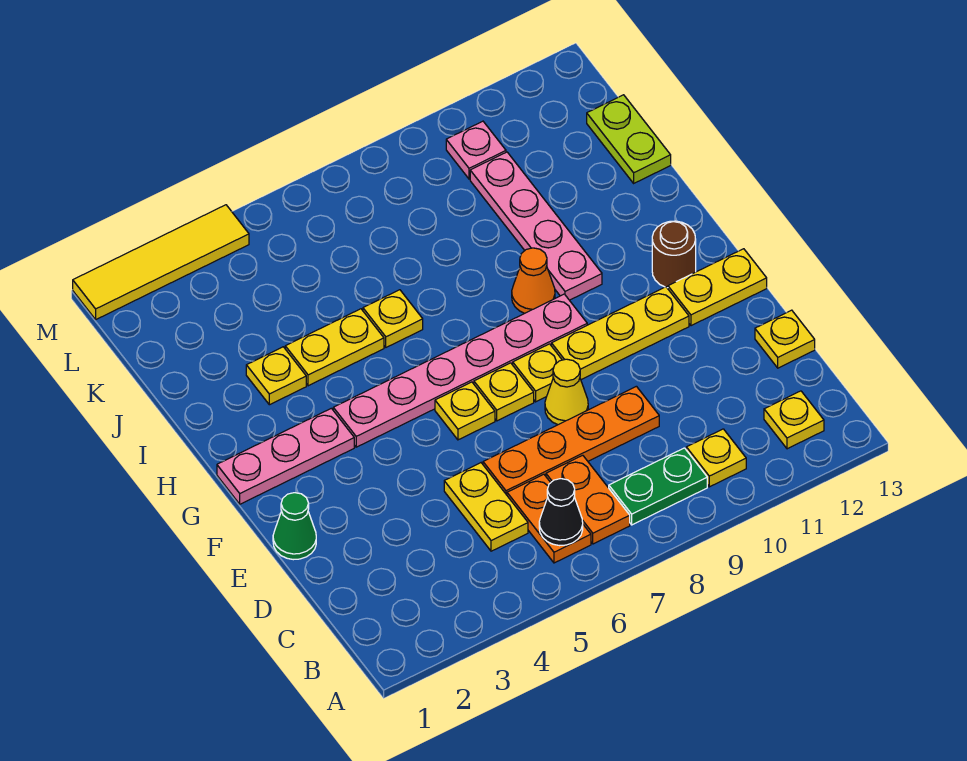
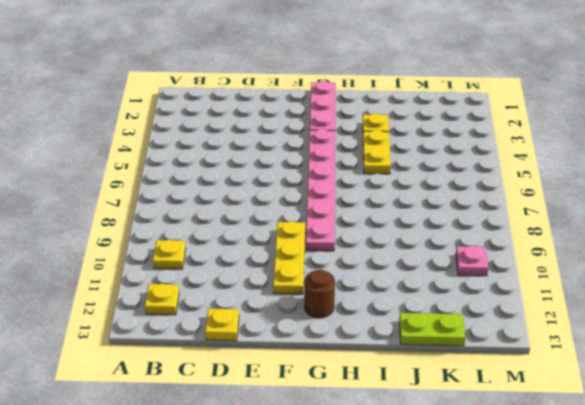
none -> orange plate B6:C6 level 1
none -> orange plate B7:C7 level 1
none -> green plate B8:B9 level 1

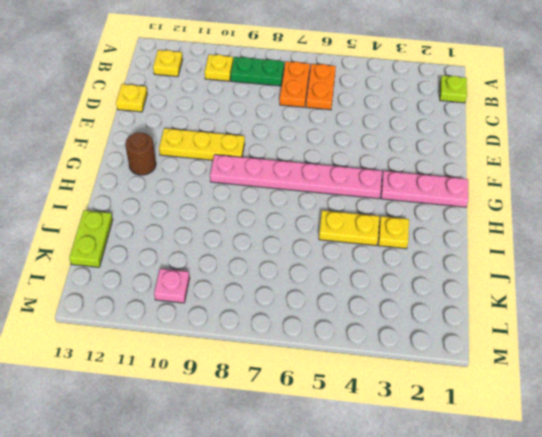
lime plate B1 level 1 -> none
none -> yellow plate C5:D5 level 1
none -> orange plate D6:D9 level 1
none -> green cone E1 level 1

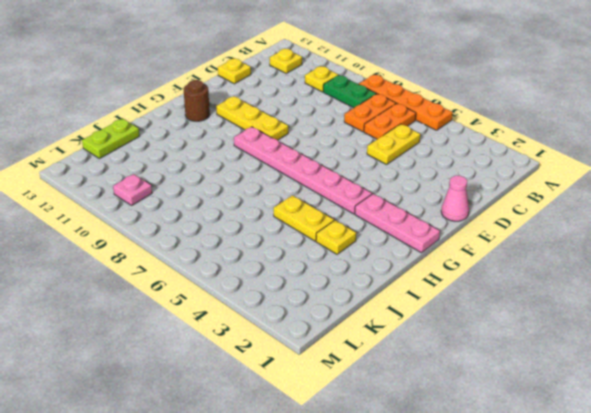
orange plate A5:A8 level 1 -> orange plate D6:D9 level 1
pink cone E1 level 1 -> green cone E1 level 1
none -> yellow cone E8 level 1
none -> yellow plate F6 level 1
none -> yellow plate F7 level 1

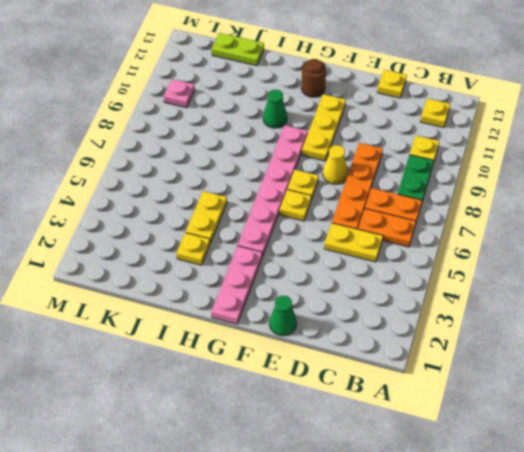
green cone H10 level 1 -> pink plate H10:K10 level 1
none -> yellow plate F8 level 1
none -> yellow plate F12:F13 level 1
none -> orange cone H9 level 1

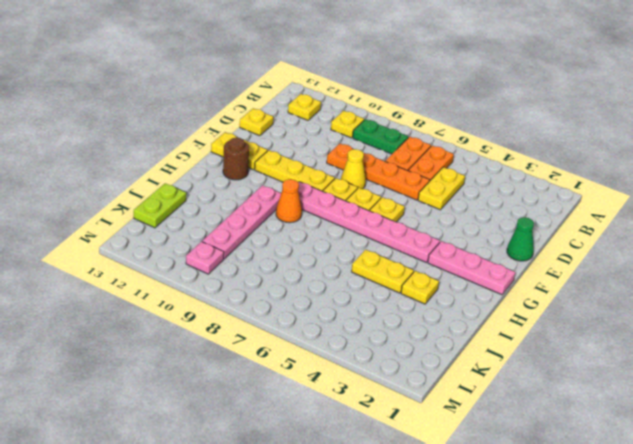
none -> yellow plate I6 level 1
none -> yellow tile M1:M4 level 1
none -> black cone B6 level 2

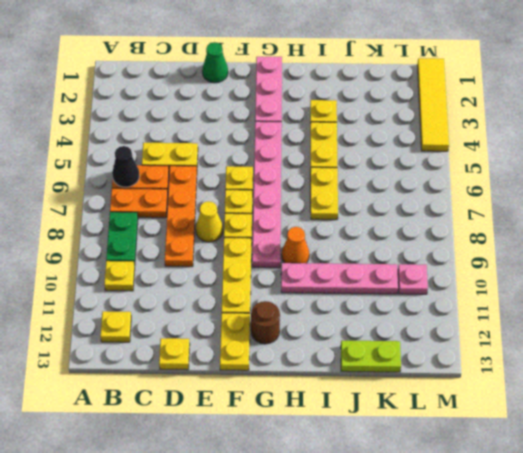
yellow plate I6:I7 level 1 -> yellow plate I6 level 1

